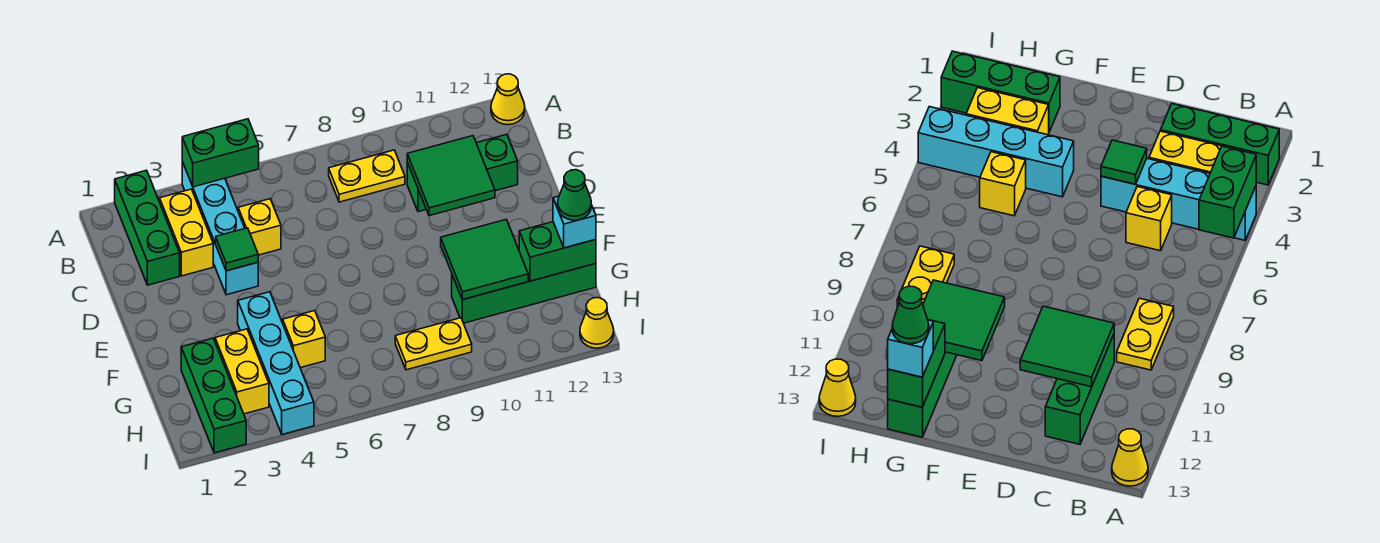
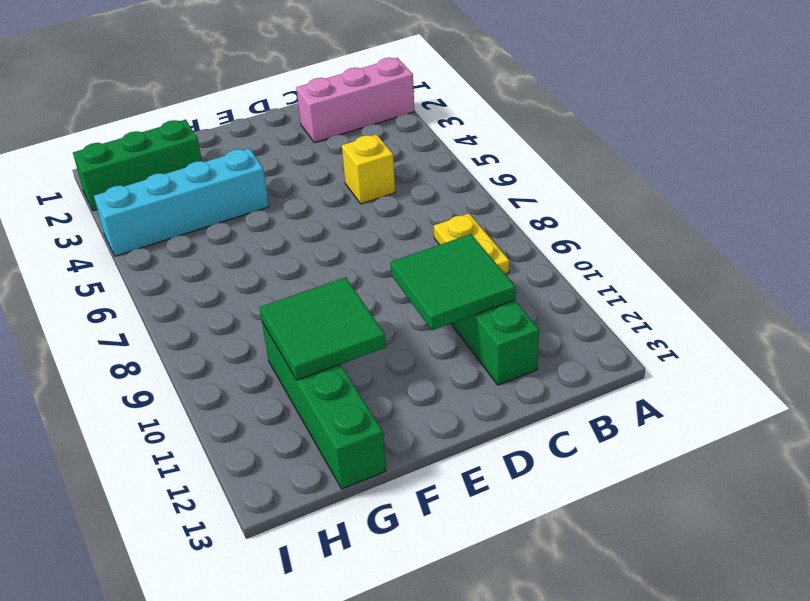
pink brick A2:C2 level 1 -> green brick A2:C2 level 1
none -> cyan brick A4:D4 level 1
none -> yellow cone A13 level 1
none -> yellow brick B3:C3 level 1

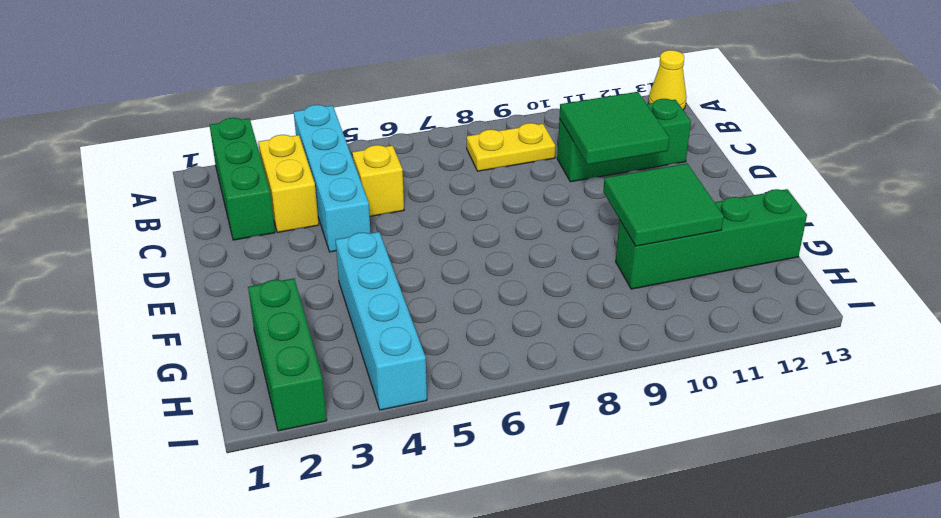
none -> yellow brick G3:H3 level 1
none -> yellow brick G5 level 1
none -> yellow plate H8:H9 level 1

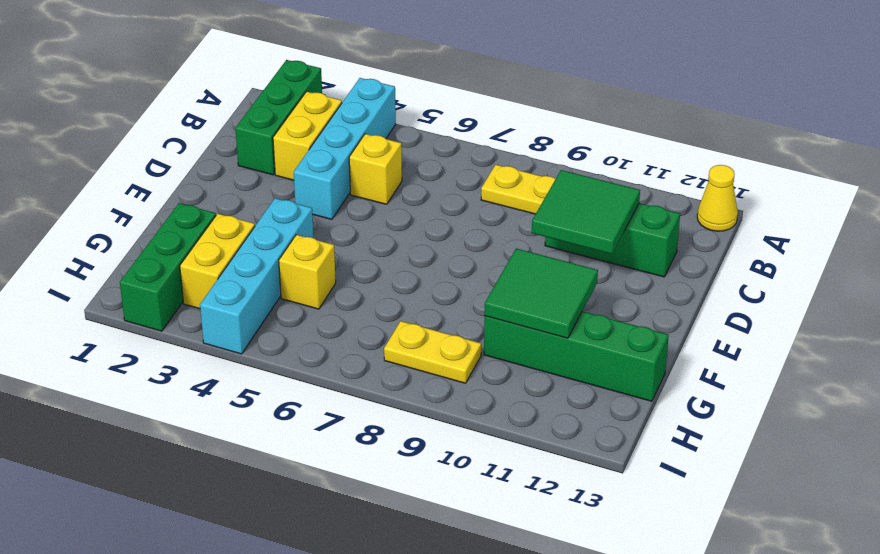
none -> yellow cone I13 level 1
none -> green brick A4:A5 level 2
none -> green tile D4 level 2

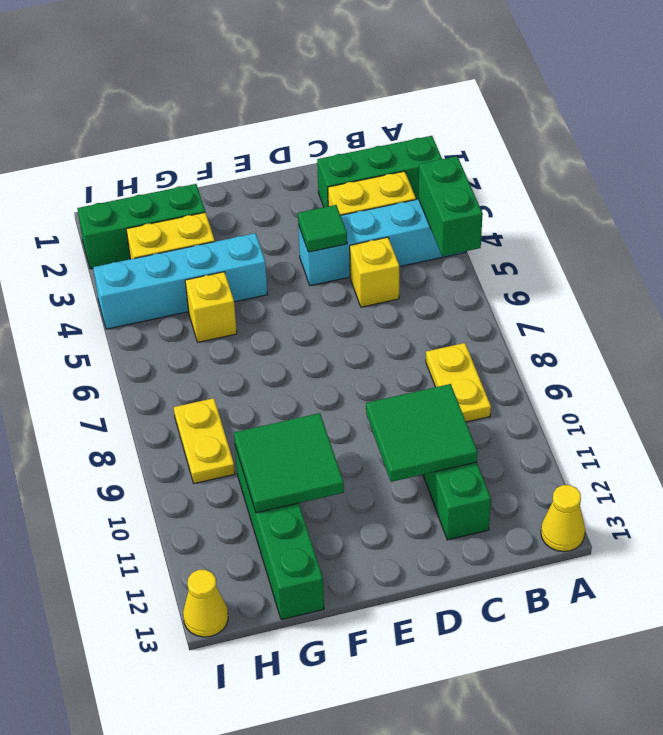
none -> green brick G12:G13 level 2
none -> cyan brick G13 level 3
none -> green cone G13 level 4

